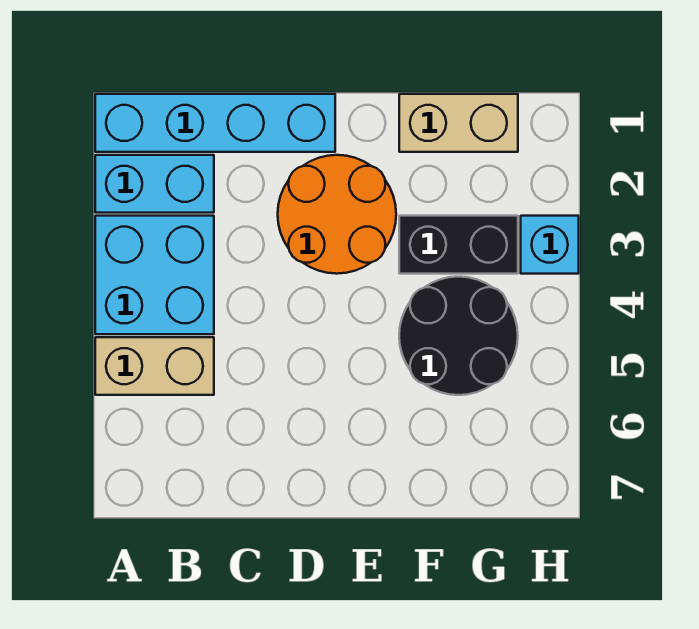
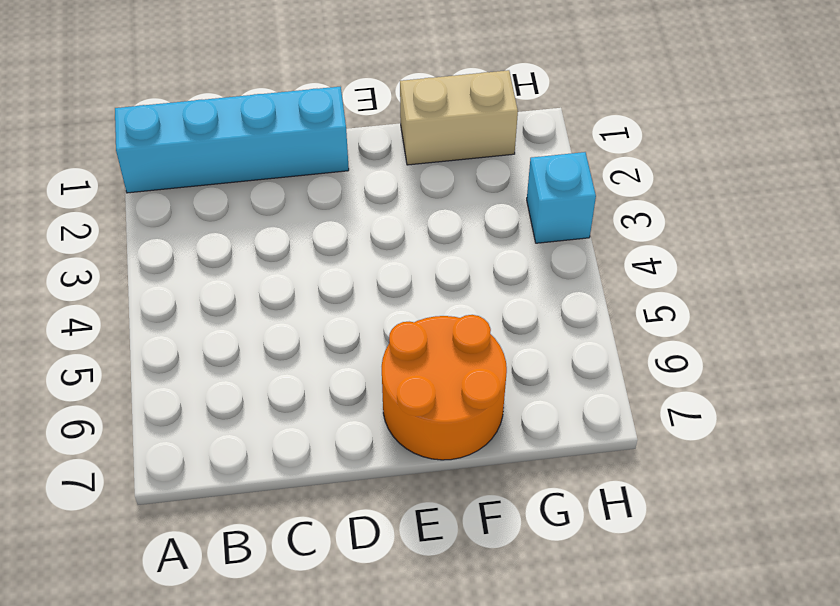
orange round brick E6:F7 level 1 -> orange round brick D2:E3 level 1
none -> cyan brick A2:B2 level 1
none -> cyan brick A3:B4 level 1

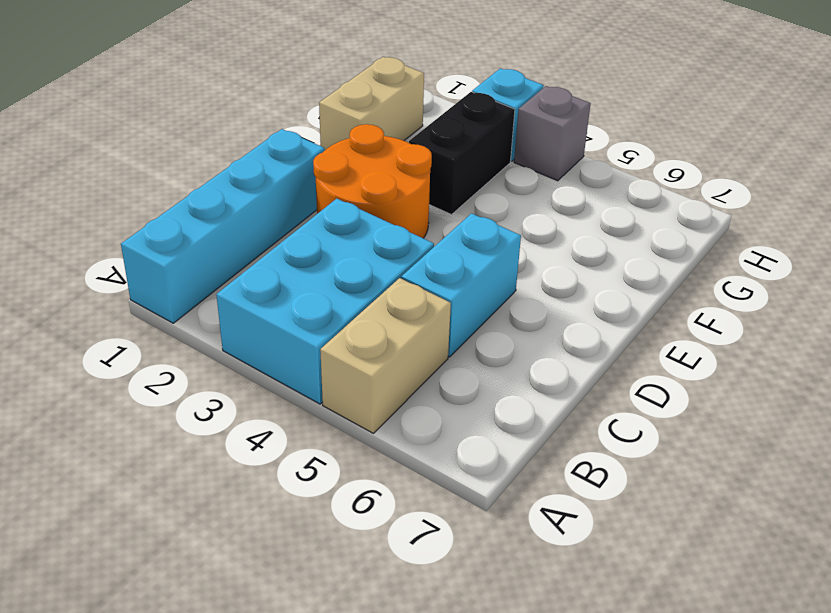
cyan brick A3:C4 level 1 -> cyan brick A3:B4 level 1
cyan brick C5:D5 level 1 -> cyan brick A2:B2 level 1
grey brick H4 level 1 -> none
none -> black round brick F4:G5 level 1

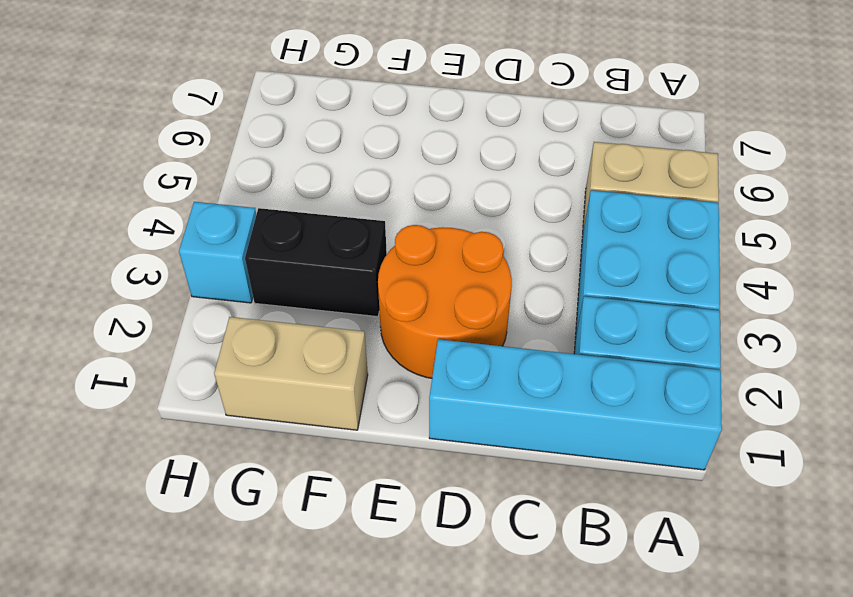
none -> black round brick F4:G5 level 1

